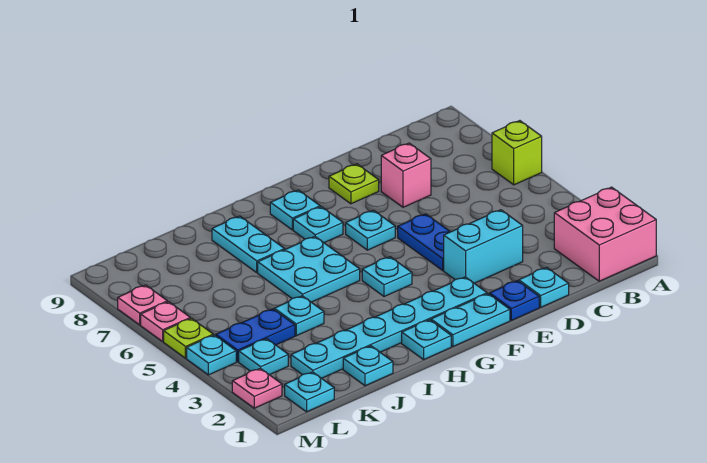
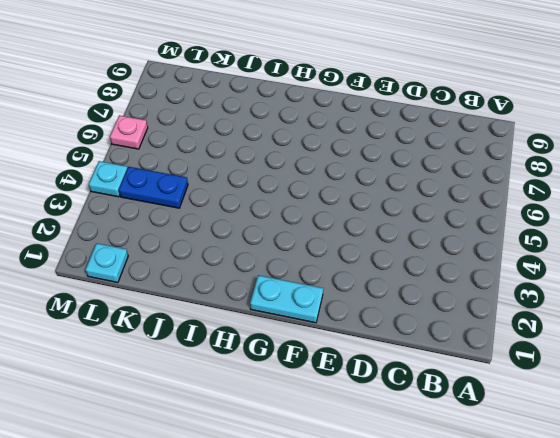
none -> pink brick A1:B2 level 1
none -> lime brick A6 level 1
none -> cyan plate D1 level 1

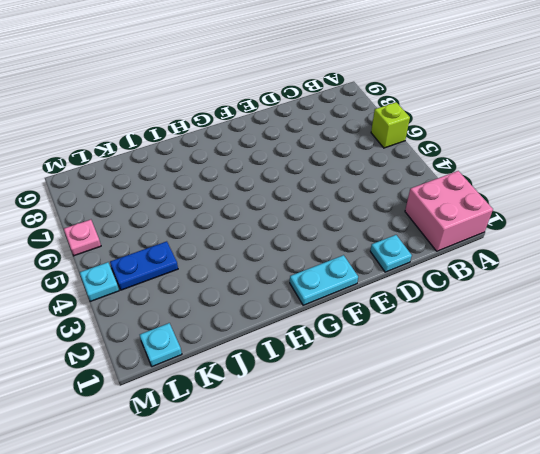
none -> cyan brick D3:E3 level 1
none -> pink brick D7 level 1
none -> blue plate E1 level 1

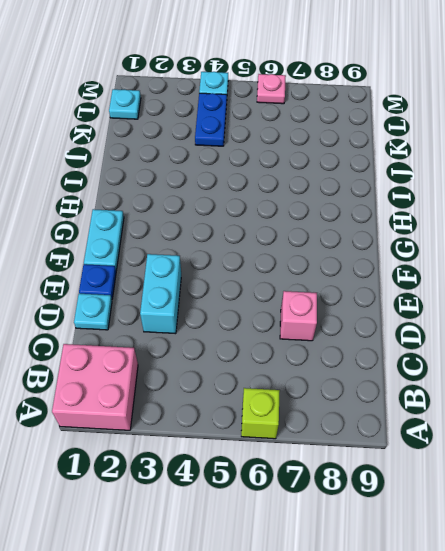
none -> blue plate E4:E5 level 1
none -> lime plate E8 level 1
none -> cyan plate F2:K2 level 1

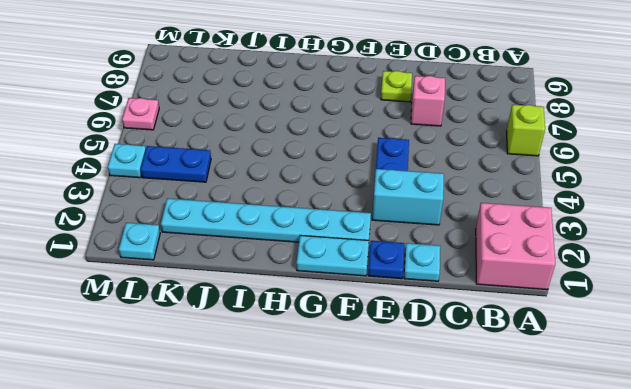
none -> cyan plate F6 level 1
none -> cyan plate G4 level 1
none -> cyan plate G7 level 1

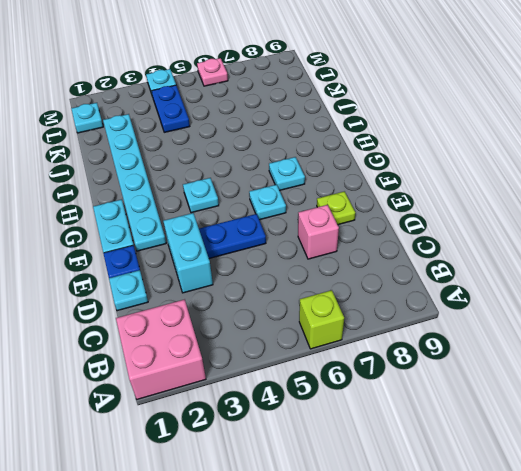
none -> cyan plate G8 level 1
none -> cyan plate H1 level 1
none -> cyan plate H5:I6 level 1

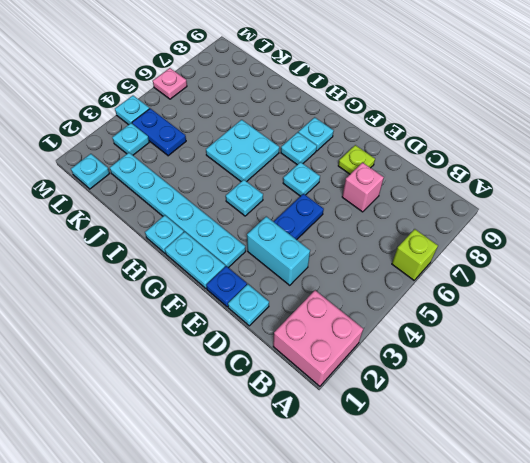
none -> cyan plate I7:I8 level 1
none -> cyan plate J1 level 1
none -> cyan plate J4 level 1

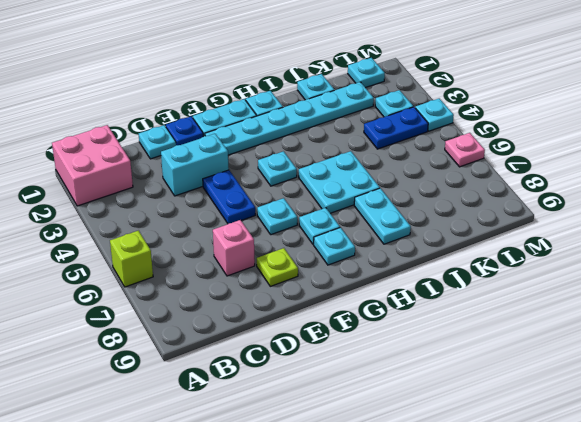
none -> cyan plate J4 level 1
none -> pink plate M2 level 1
none -> lime plate M5 level 1

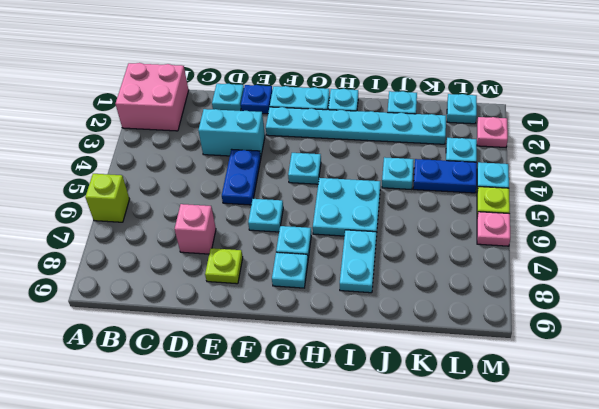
none -> pink plate M7 level 1

